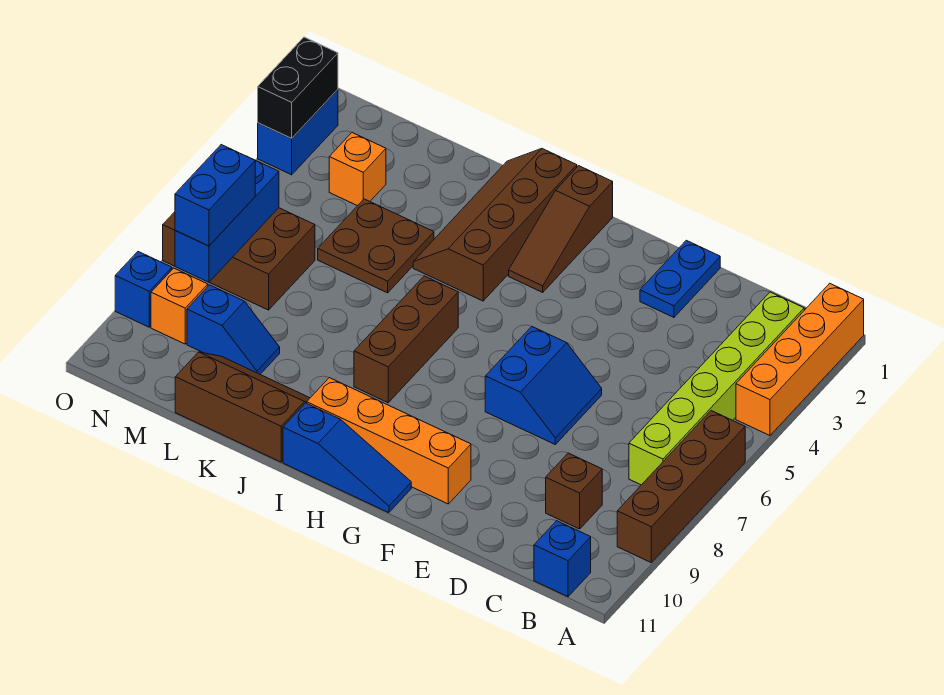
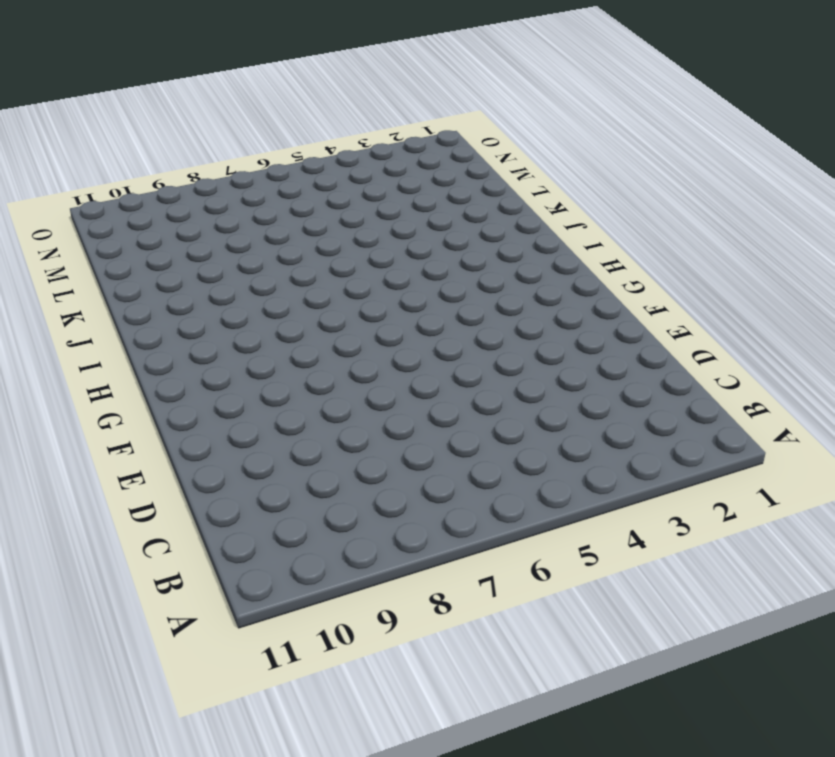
none -> orange brick A1:A4 level 1
none -> brown brick A6:A9 level 1
none -> lime brick B2:B7 level 1

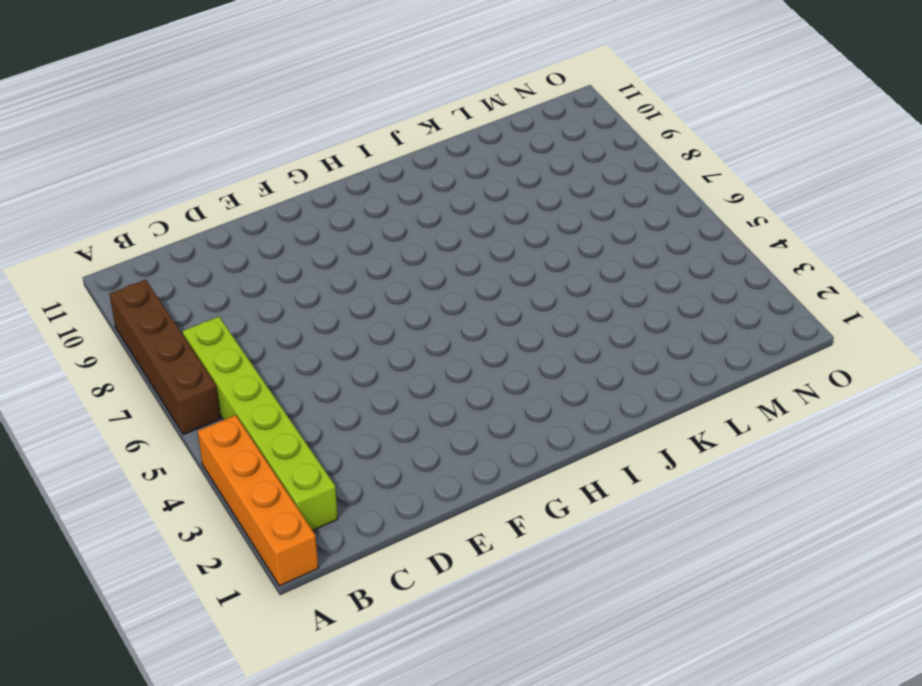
none -> blue brick B11 level 1
none -> brown brick C9 level 1
none -> blue plate E1:E2 level 1

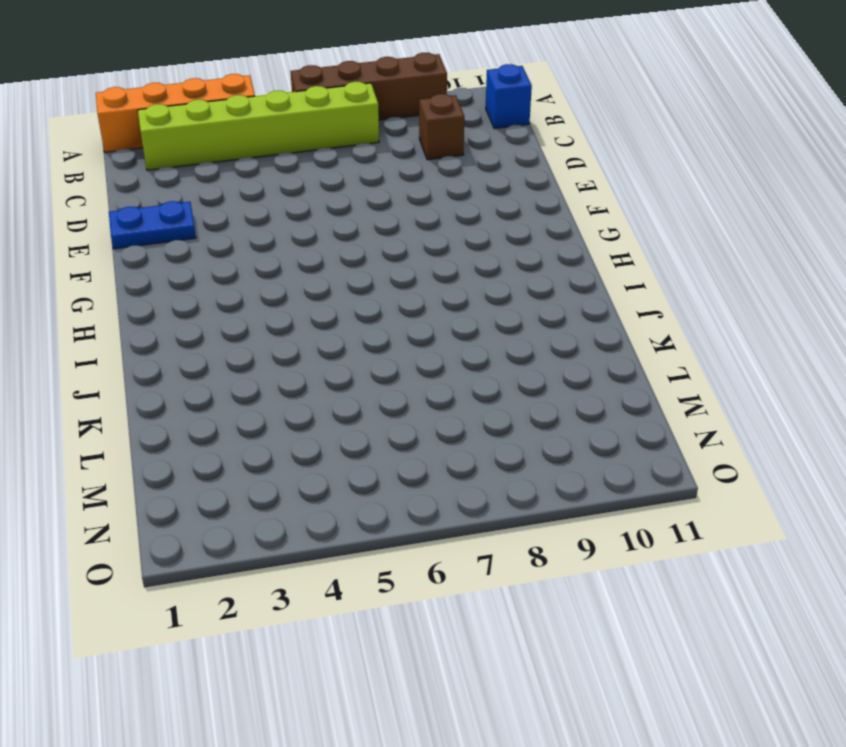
none -> blue slope E6:F7 level 1 top F
none -> orange brick F10:I10 level 1
none -> blue slope G11:I11 level 1 top I

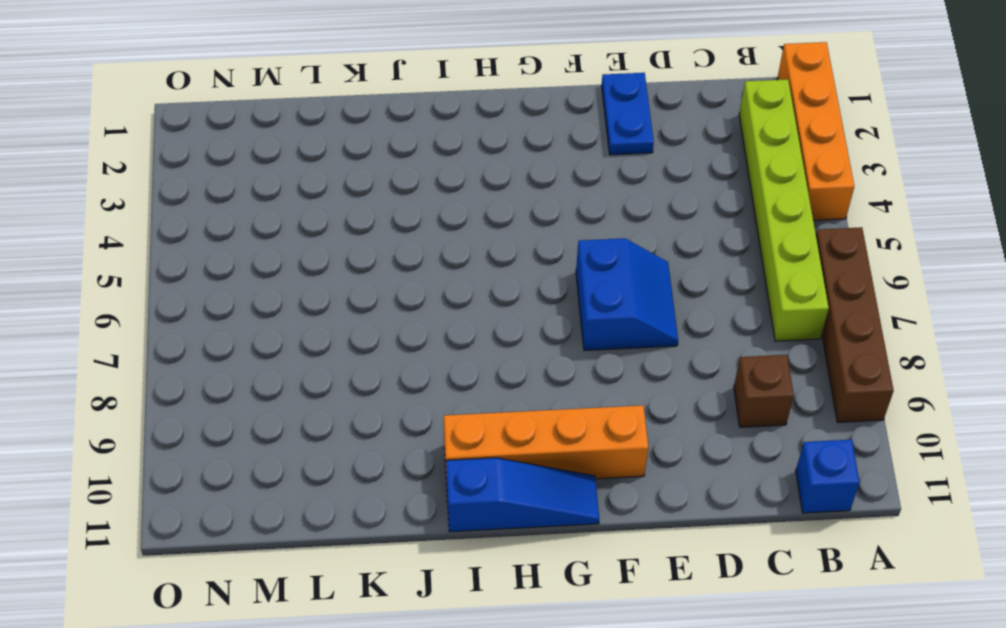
none -> brown slope H1:H3 level 1 top 1
none -> brown slope I1:J4 level 1 top I
none -> brown brick I6:I8 level 1

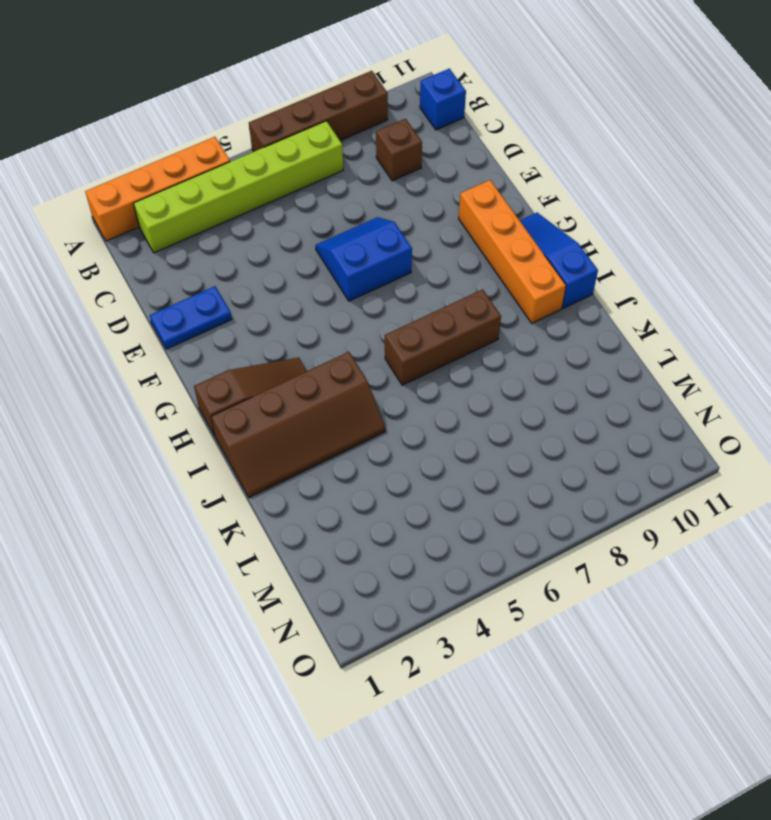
none -> brown slope J10:L11 level 1 top 11
none -> brown plate K4:L5 level 1
none -> blue slope L9:M9 level 1 top M

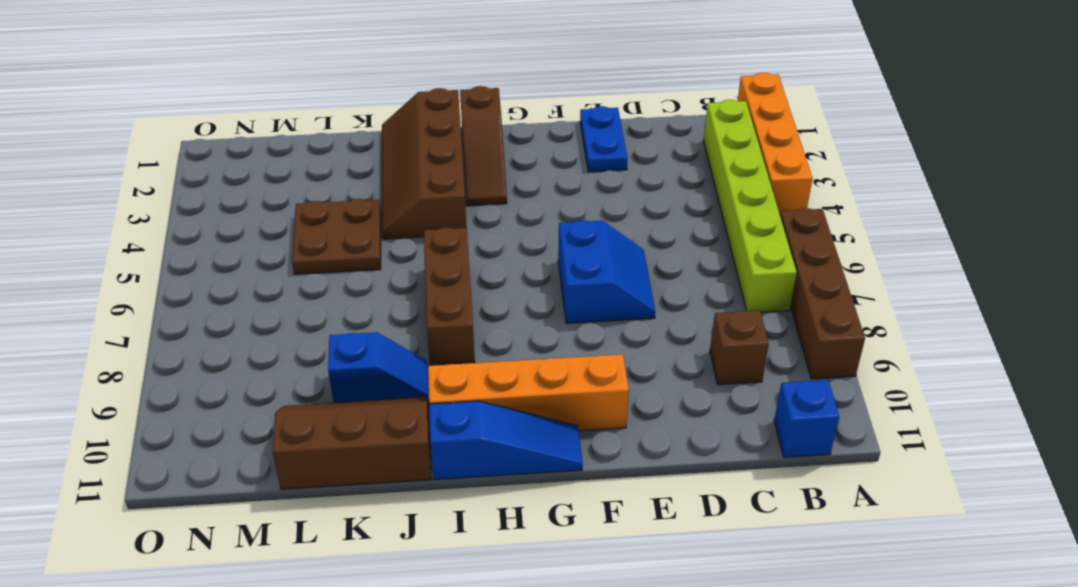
blue slope J9:K9 level 1 top K -> blue slope L9:M9 level 1 top M
none -> orange brick M3 level 1
none -> brown brick M6:O7 level 1
none -> orange brick N9 level 1

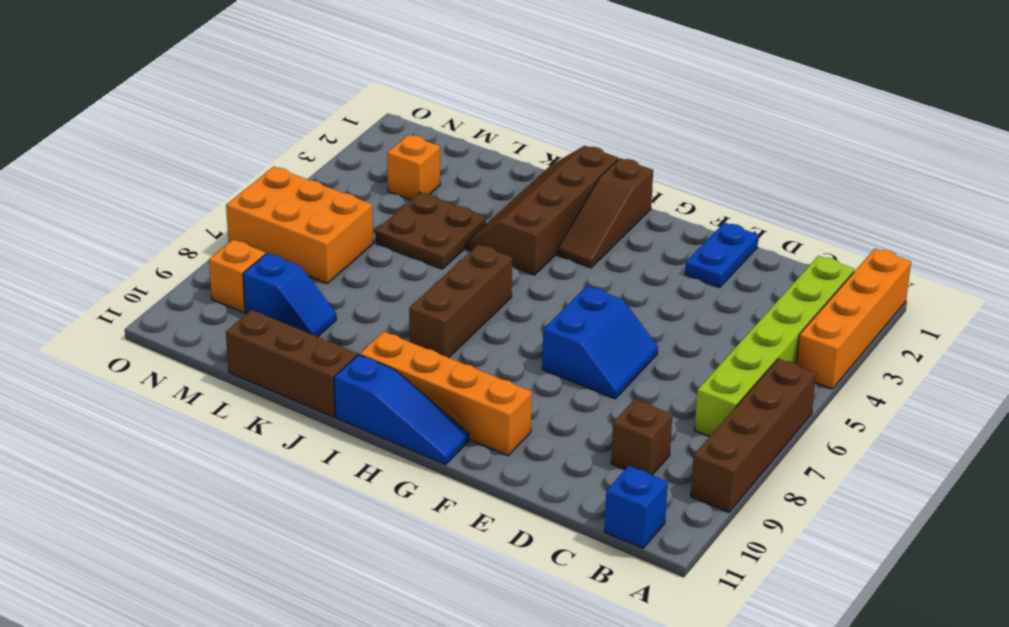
orange brick M6:O7 level 1 -> brown brick M6:O7 level 1
none -> blue brick O2:O3 level 1
none -> blue brick O9 level 1
none -> blue brick N6:N8 level 2

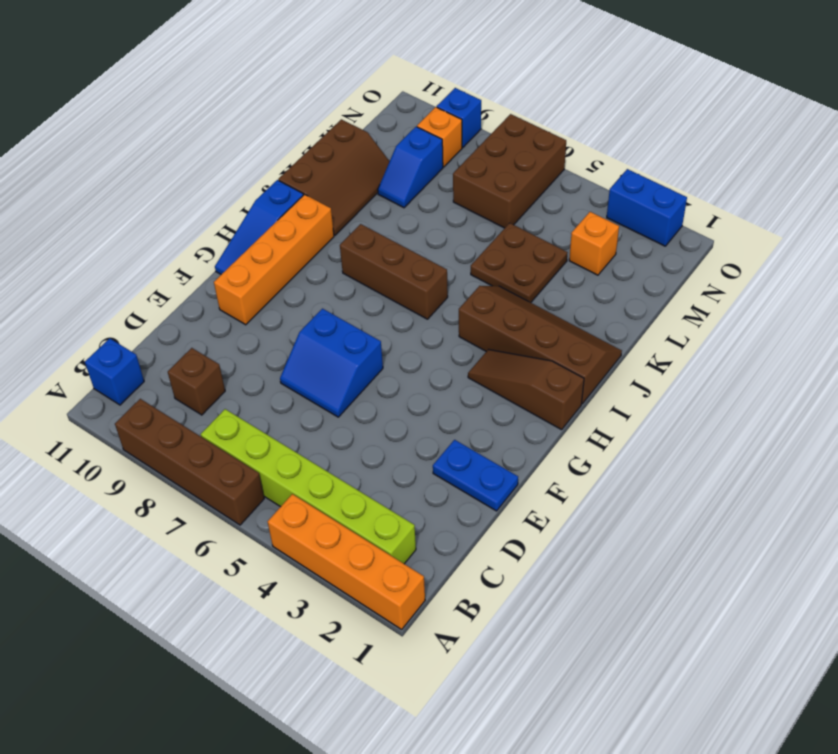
none -> blue brick N6:N8 level 2
none -> black brick O2:O3 level 2
none -> blue brick N7:N8 level 3

